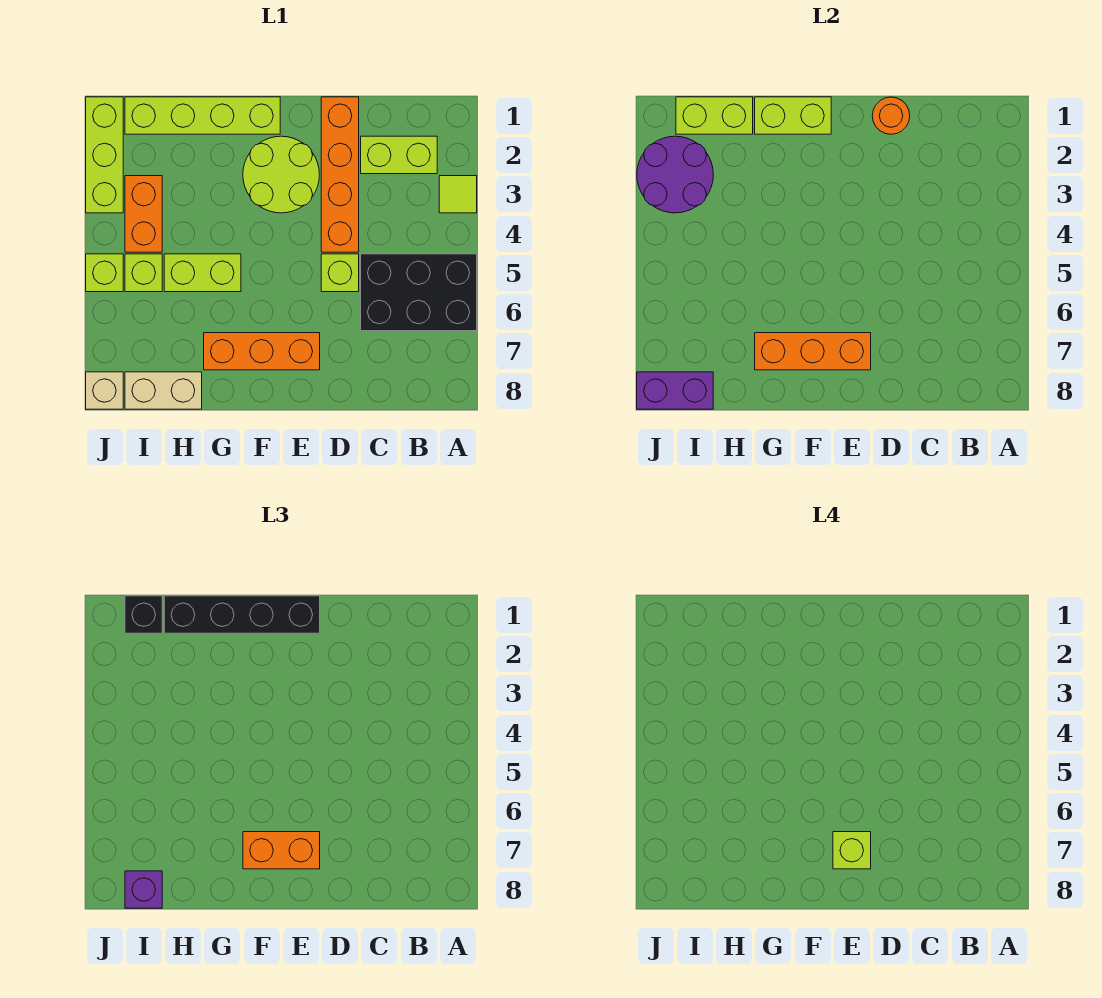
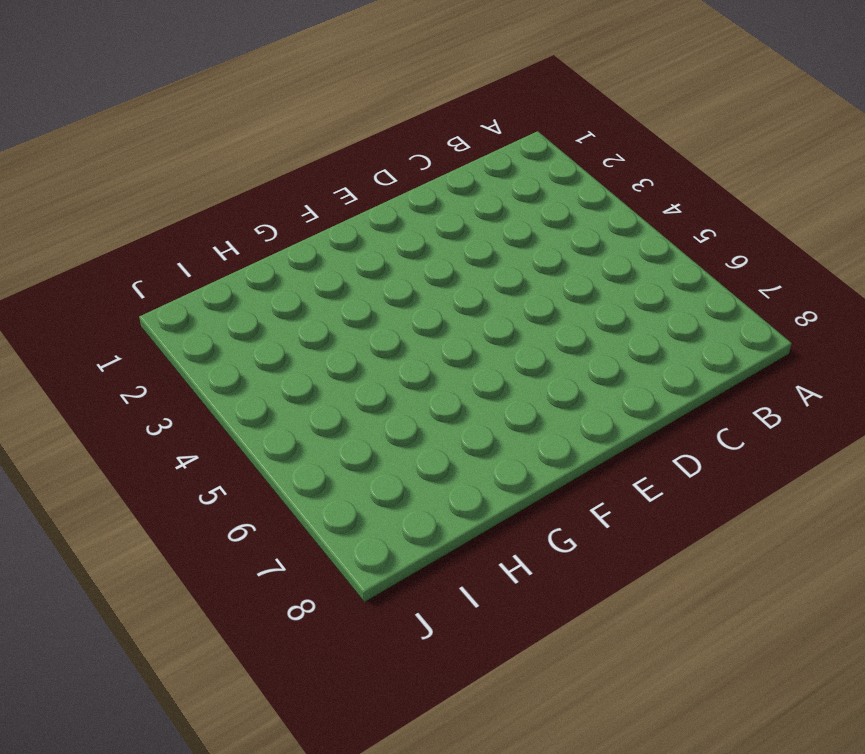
none -> lime tile A3 level 1
none -> black brick A5:C6 level 1
none -> lime brick B2:C2 level 1

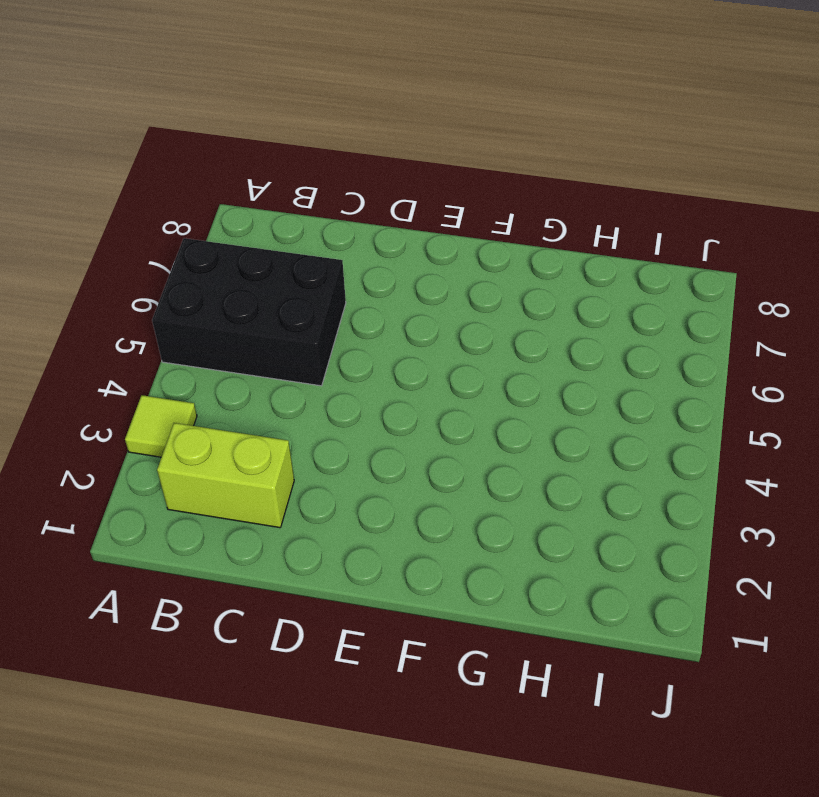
none -> orange brick D1:D4 level 1
none -> lime brick D5 level 1
none -> lime round brick E2:F3 level 1

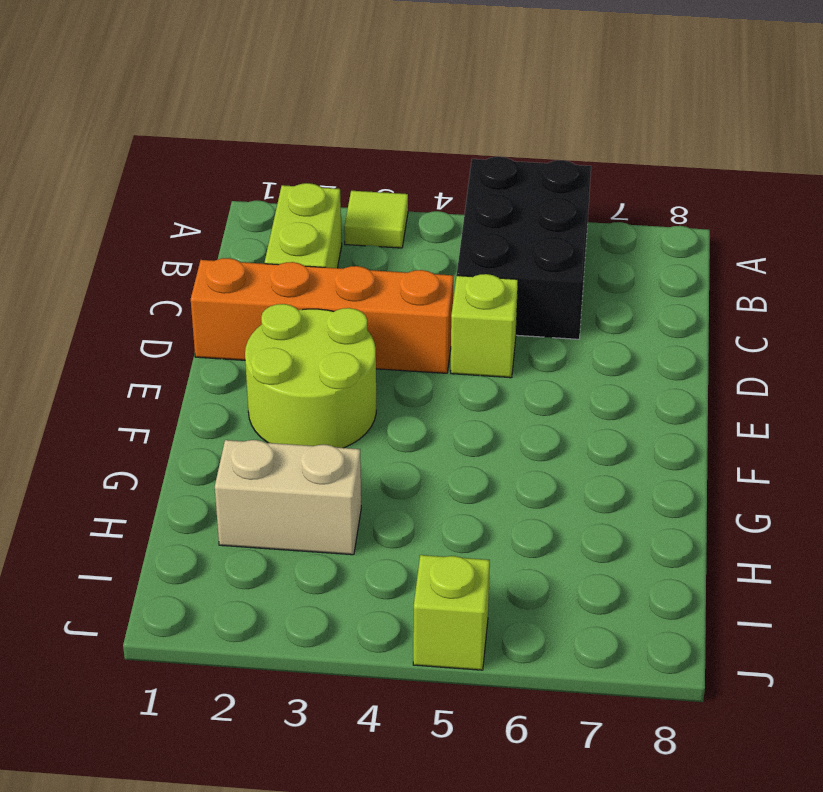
tan brick H2:H3 level 1 -> tan brick H8:I8 level 1
none -> orange brick E7:G7 level 1
none -> lime brick F1:I1 level 1
none -> lime brick G5:H5 level 1

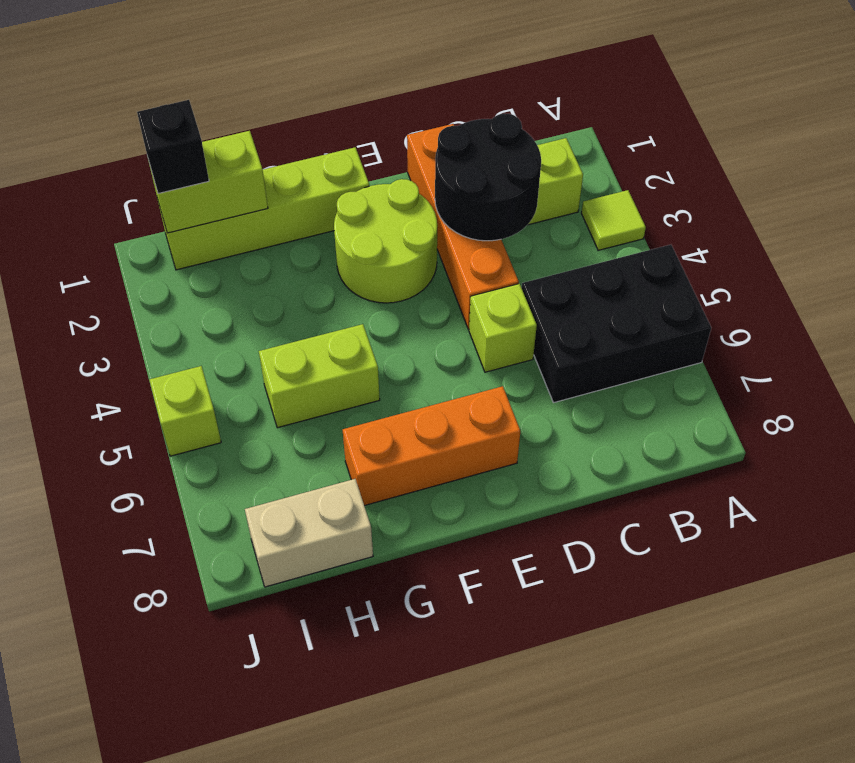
black round brick C2:D3 level 2 -> none
none -> orange brick I3:I4 level 1
none -> lime brick I5 level 1
none -> lime brick J1:J3 level 1

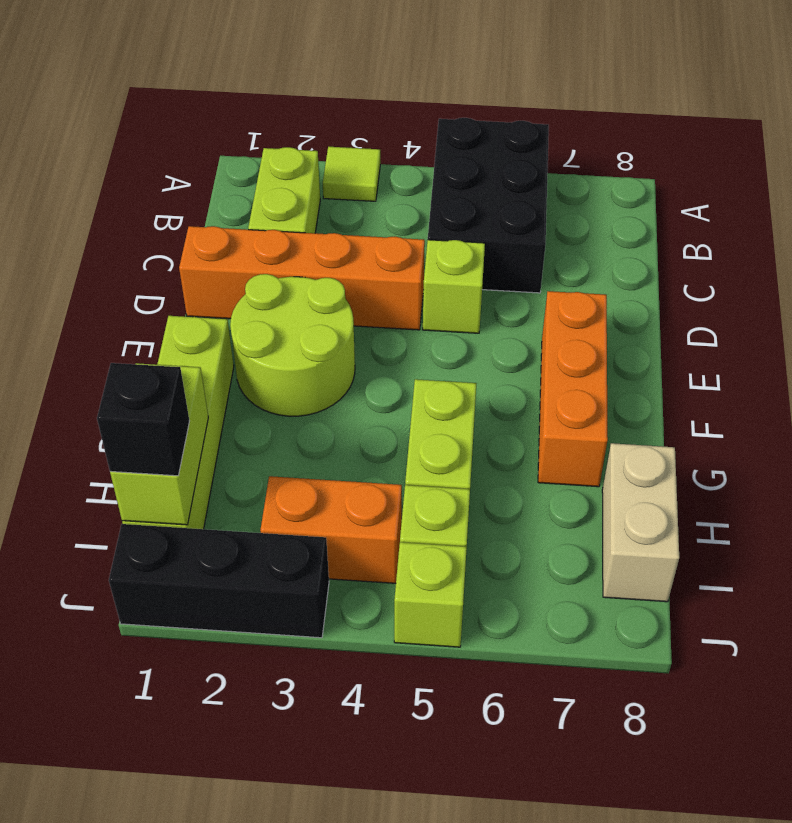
black brick J1:J3 level 1 -> lime brick J1:J3 level 1
none -> tan brick J8 level 1
none -> orange round brick D1 level 2
none -> orange brick E7:G7 level 2

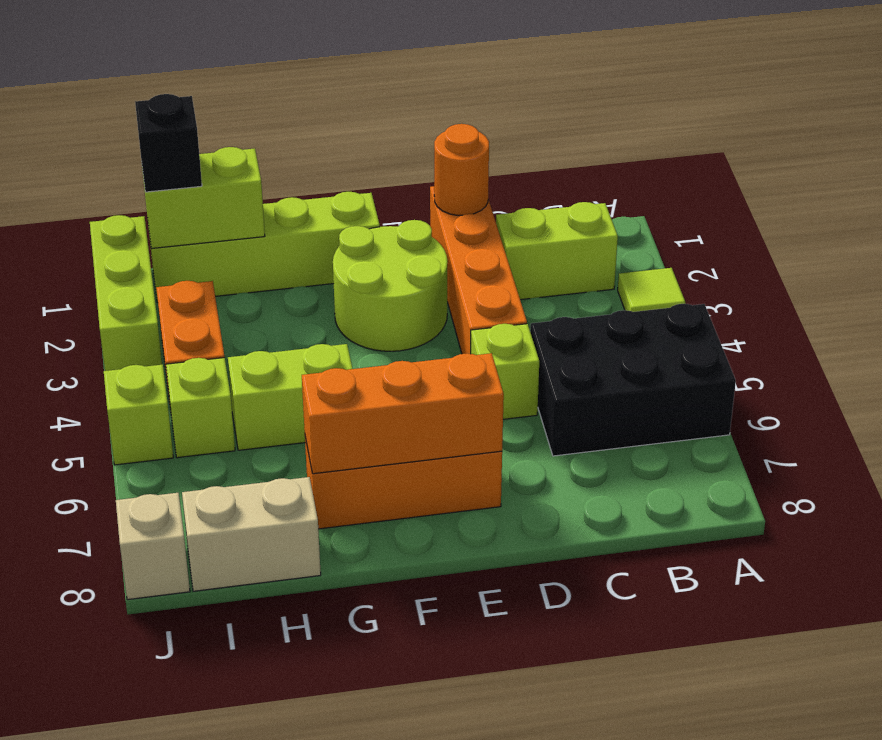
none -> lime brick F1:G1 level 2
none -> purple round brick I2:J3 level 2
none -> purple brick I8:J8 level 2

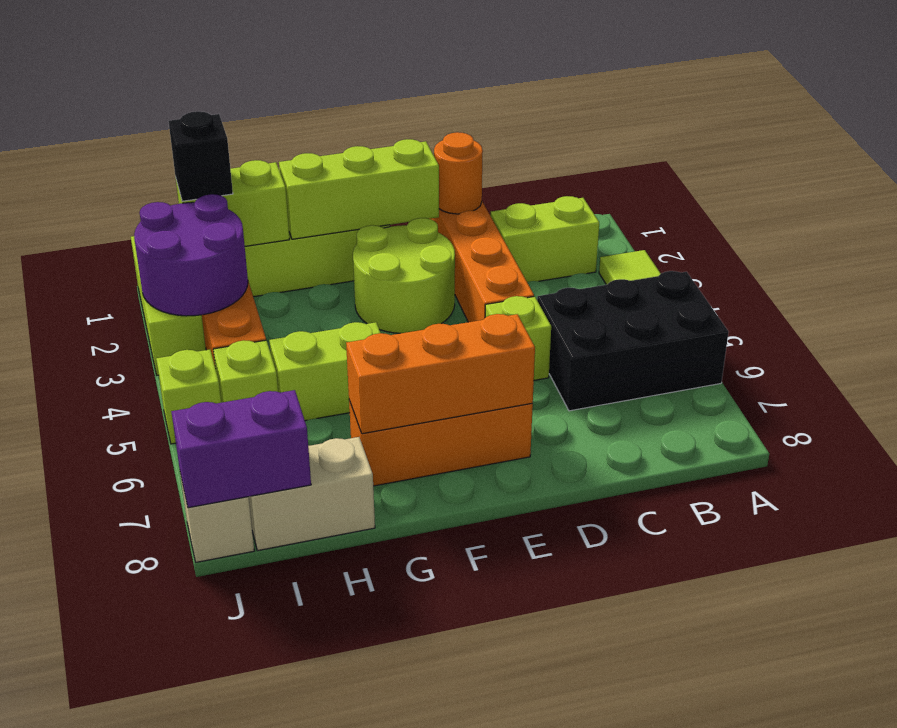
lime brick E1:G1 level 2 -> lime brick F1:G1 level 2
none -> black brick E1:H1 level 3
none -> orange brick E7:F7 level 3
none -> purple brick I8 level 3

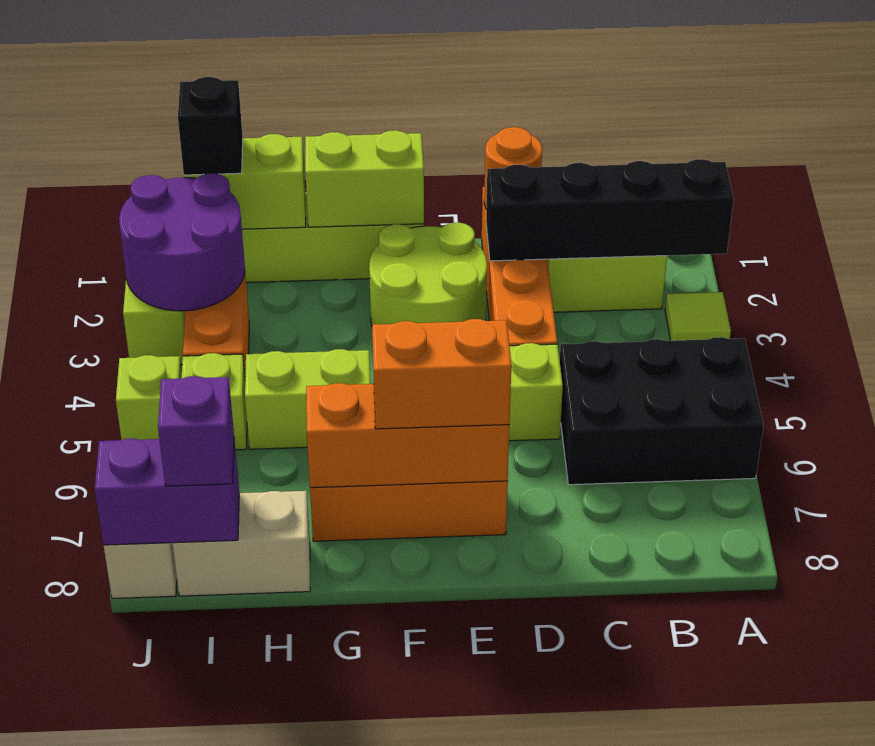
black brick A2:D2 level 2 -> black brick E1:H1 level 3
none -> lime brick E7 level 4

